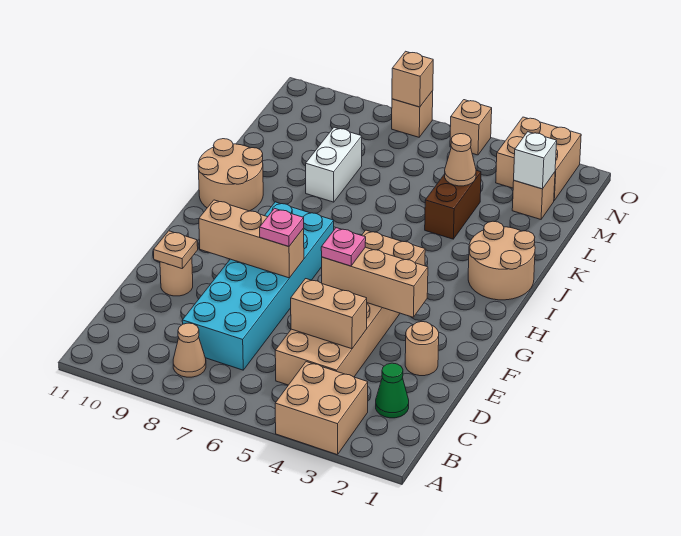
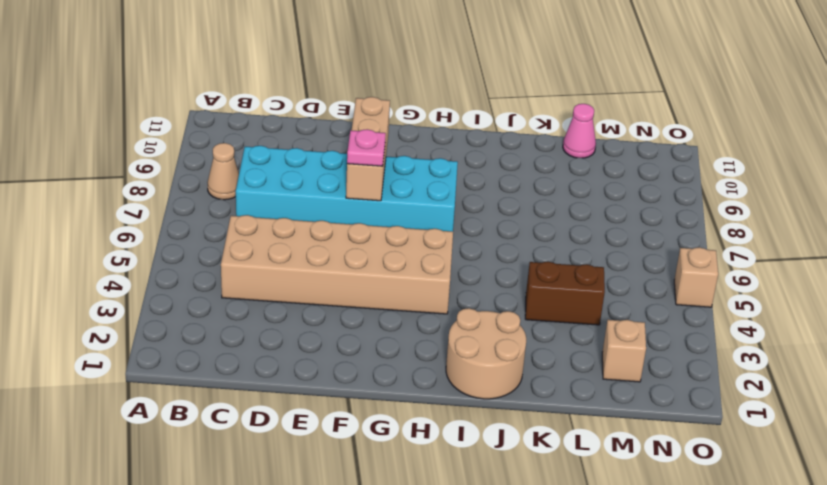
pink cone L11 level 1 -> none
none -> tan brick A3:B4 level 1
none -> green cone C2 level 1
none -> tan round brick E2 level 1

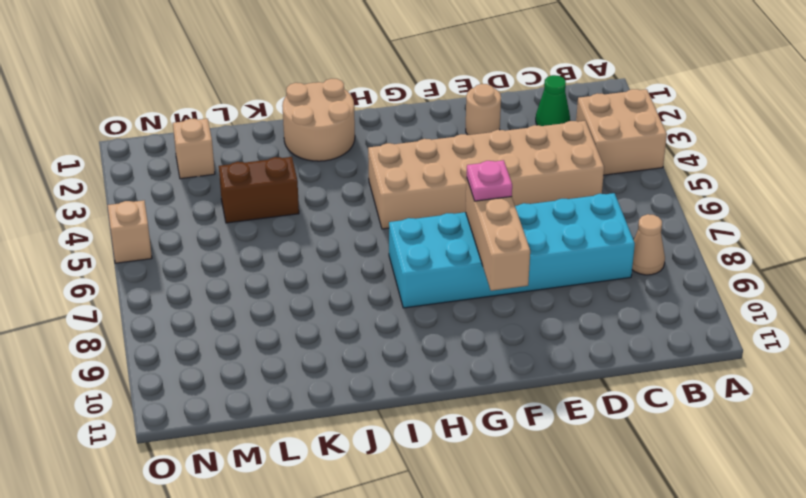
none -> tan round brick E10 level 1
none -> tan round brick I10:J11 level 1
none -> white brick K8:L8 level 1

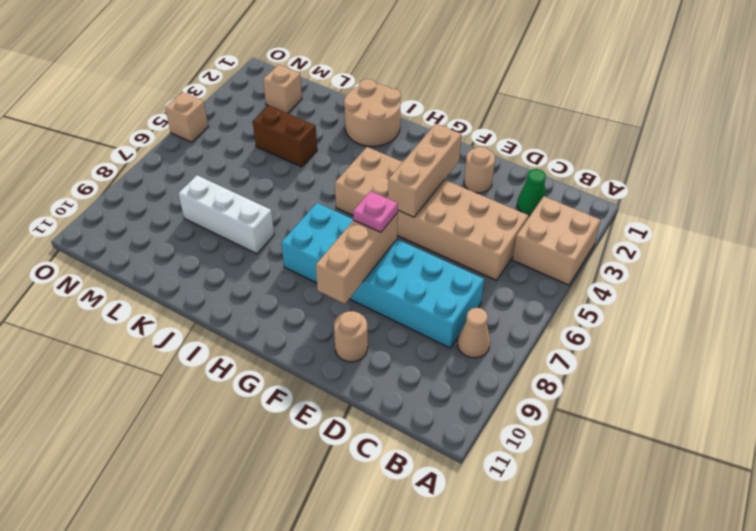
white brick J8:L8 level 1 -> white brick K8:L8 level 1
none -> tan round brick I10:J11 level 1
none -> tan brick N2:O3 level 1
none -> tan brick O7 level 1

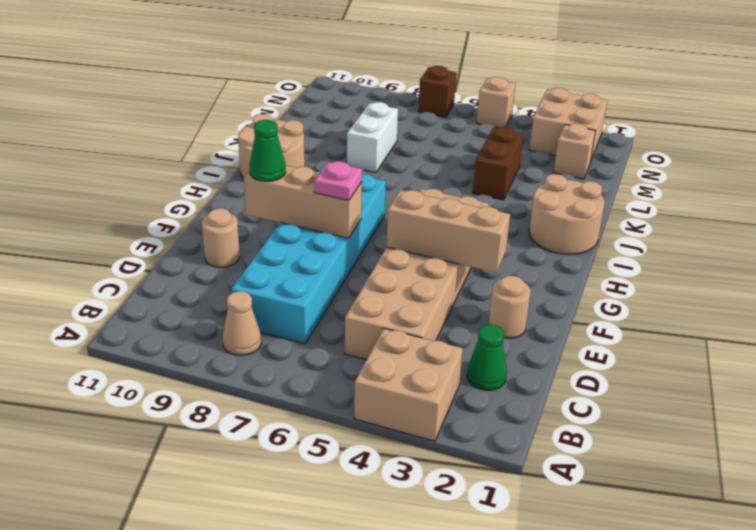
green cone F9 level 3 -> none
brown brick O7 level 1 -> tan brick O7 level 1
none -> tan brick D4:D5 level 2
none -> tan plate E10 level 2
none -> tan cone L4 level 2

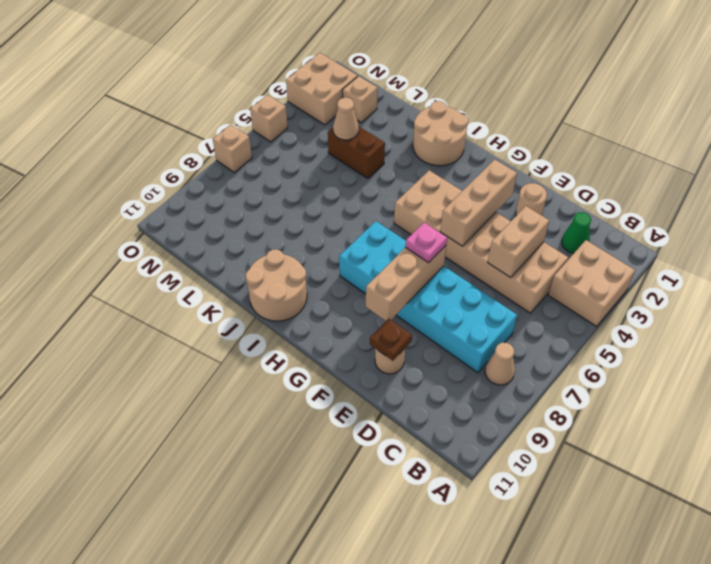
brown plate E10 level 2 -> tan plate E10 level 2
none -> white brick K8:L8 level 1
none -> white brick M2 level 2
none -> tan brick O7 level 2

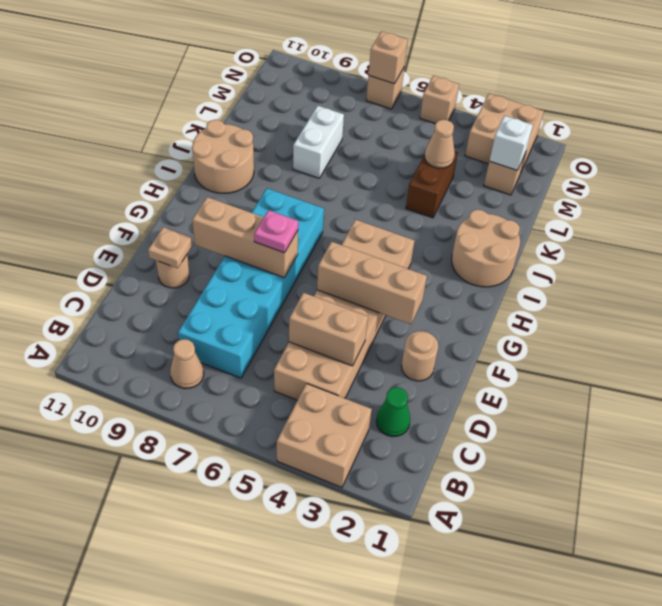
none -> pink plate F5 level 3

